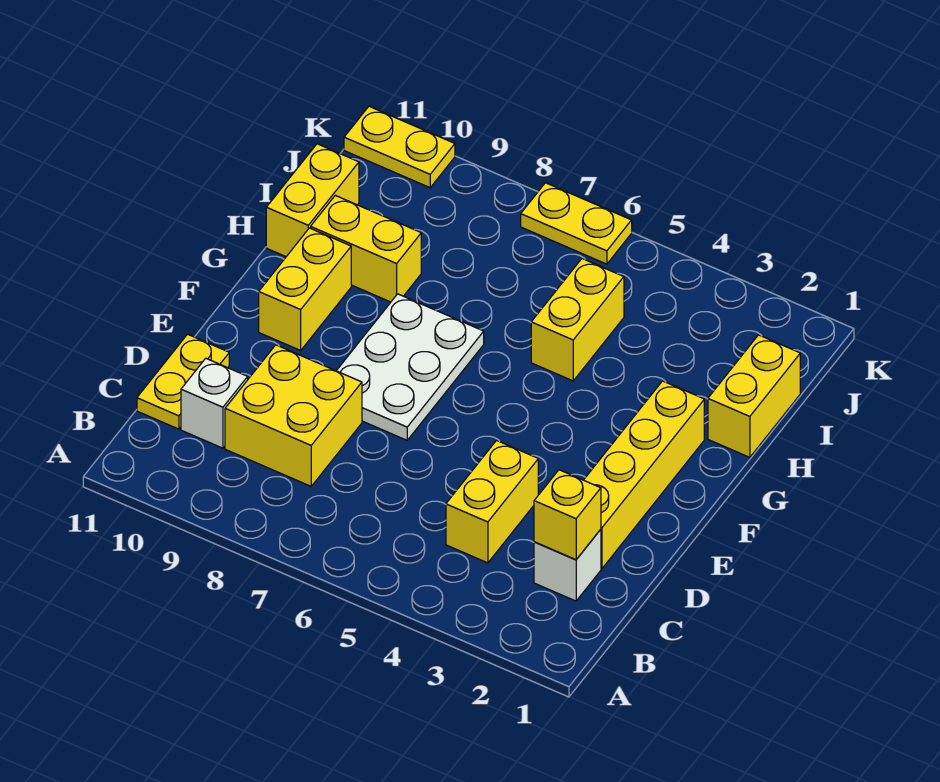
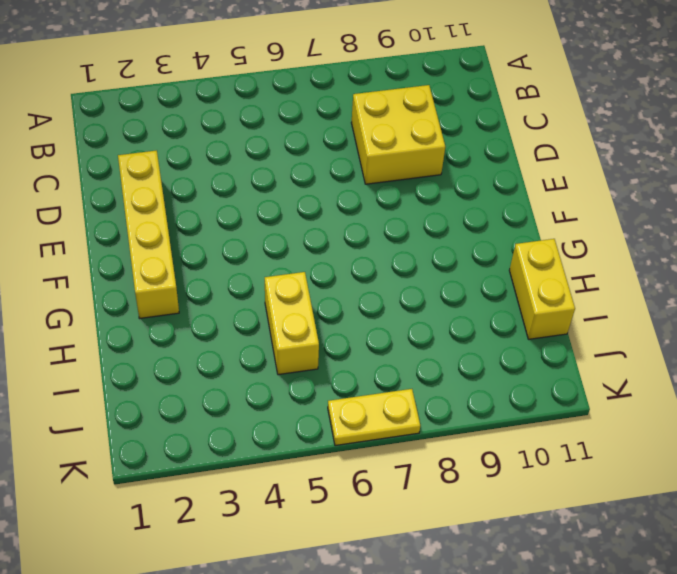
none -> white brick C2 level 1
none -> yellow brick C4:D4 level 1
none -> white brick C10 level 1

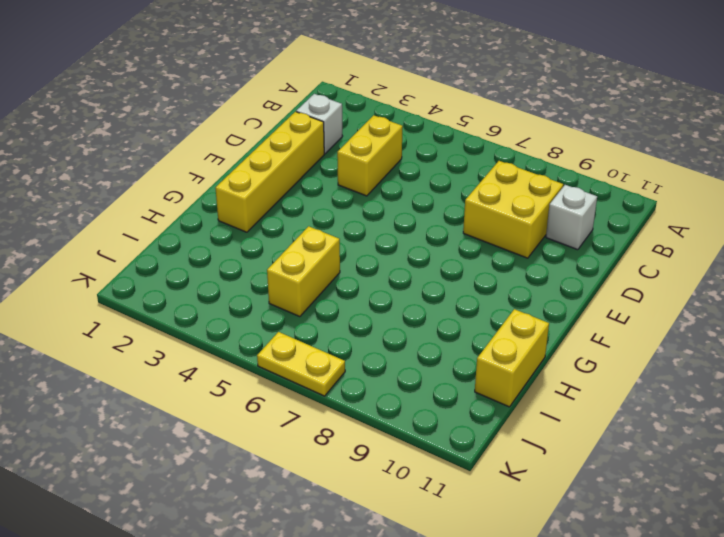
none -> yellow plate C11:D11 level 1
none -> white plate E7:G8 level 1
none -> yellow brick F10:G10 level 1

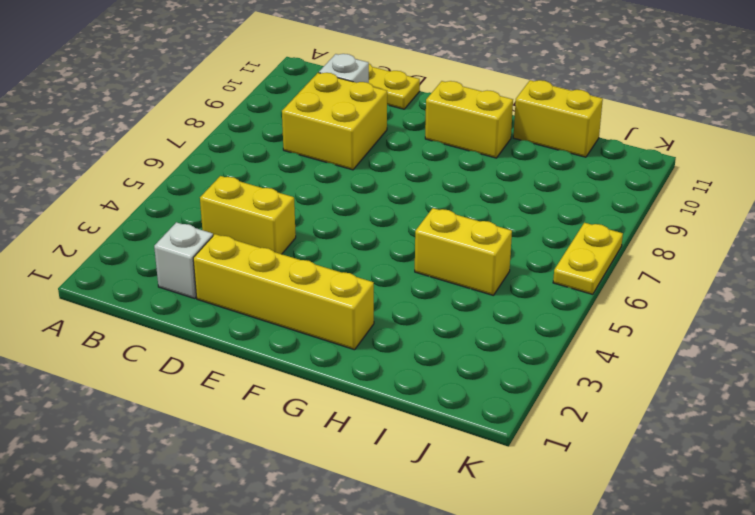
none -> white plate E7:G8 level 1
none -> yellow brick H1:I1 level 1
none -> yellow brick H9:H10 level 1

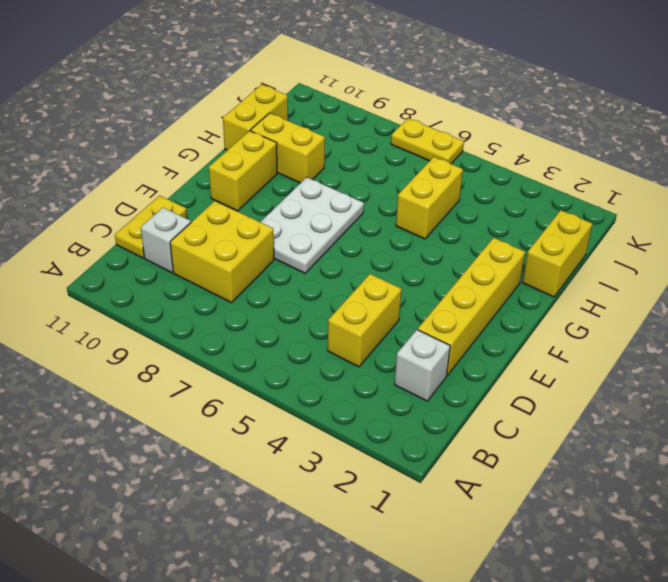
none -> yellow plate K10:K11 level 1
none -> yellow brick C2 level 2

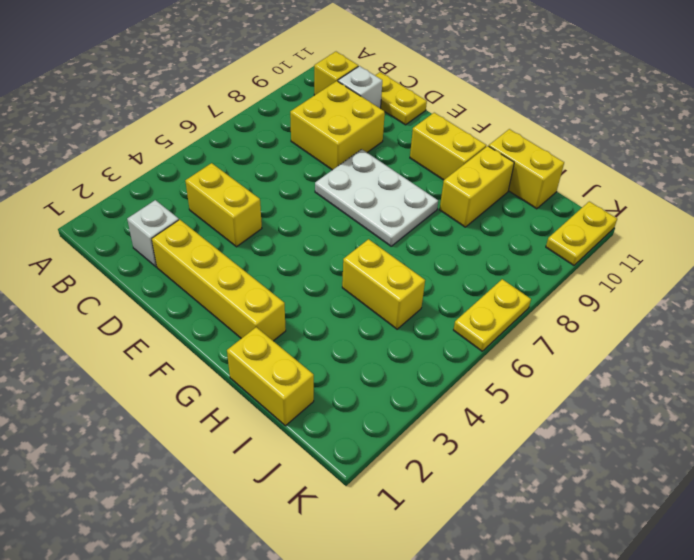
yellow brick B10 level 1 -> yellow brick C2 level 2

